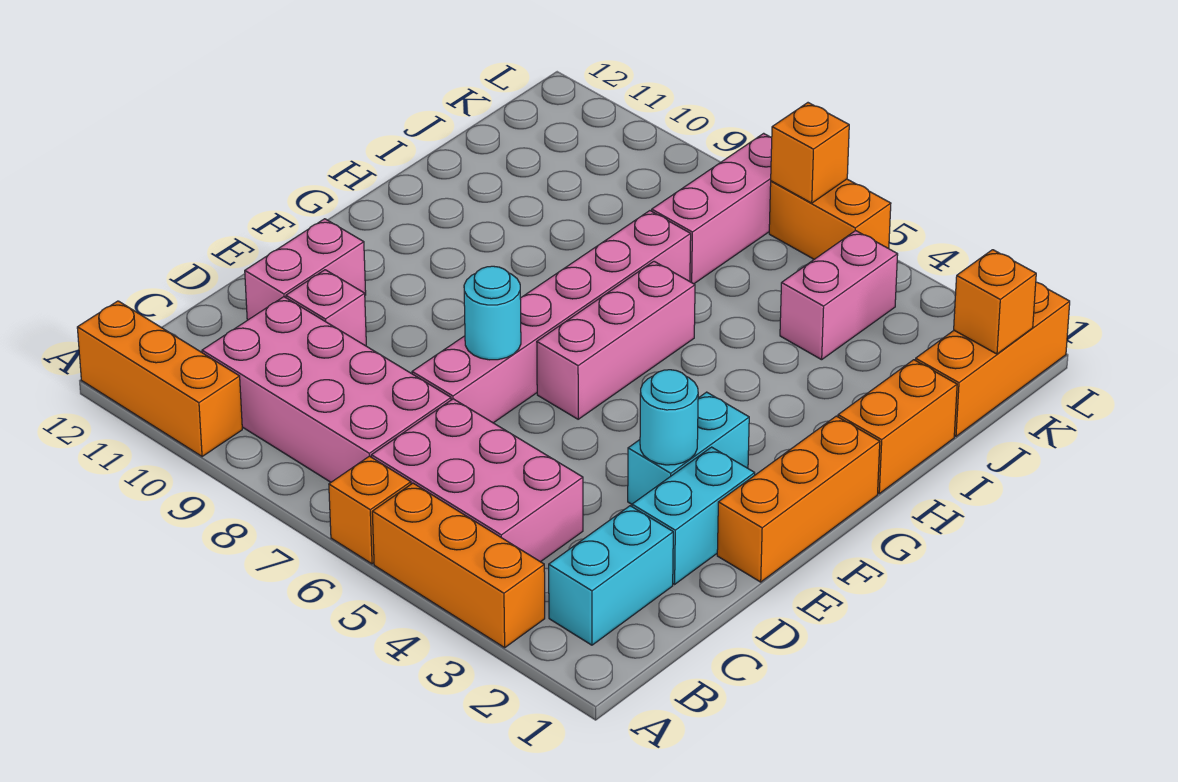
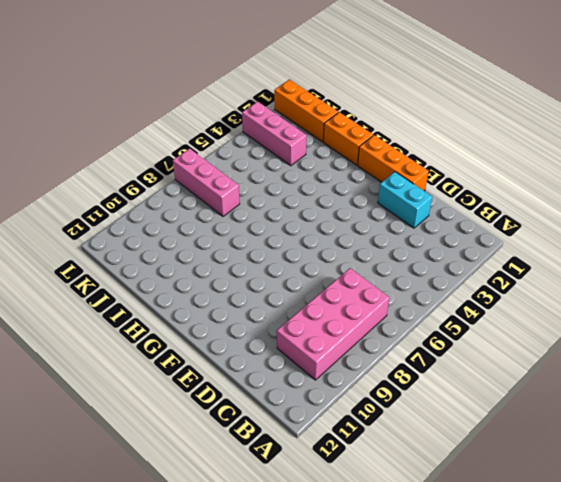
pink brick J3:L3 level 1 -> pink brick F6:H6 level 1
none -> orange brick A3:A5 level 1
none -> orange brick A6 level 1
none -> orange brick A10:A12 level 1

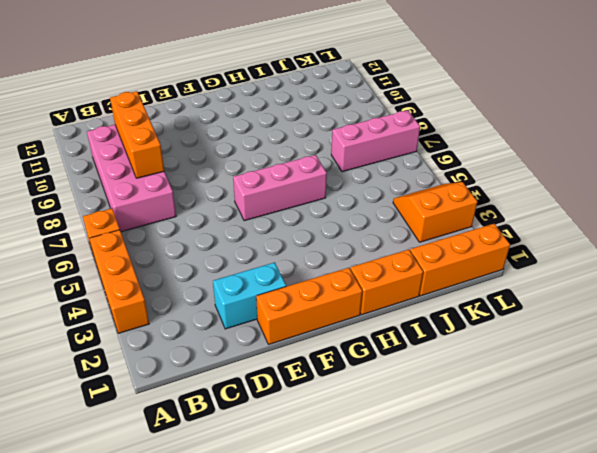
orange brick C8:C10 level 2 -> orange brick A10:A12 level 1
orange slope K3:L4 level 1 top 3 -> pink brick J4:K4 level 1
none -> cyan brick B2:C2 level 1
none -> pink brick B4:C6 level 1
none -> pink brick D7:I7 level 1

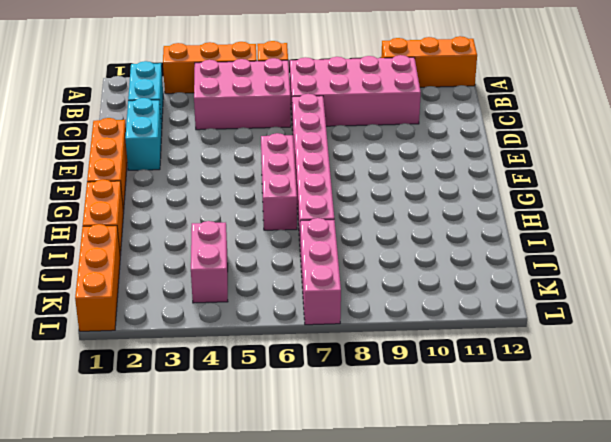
none -> pink brick D10 level 1
none -> pink brick D11:E11 level 1
none -> cyan brick E3:F3 level 1

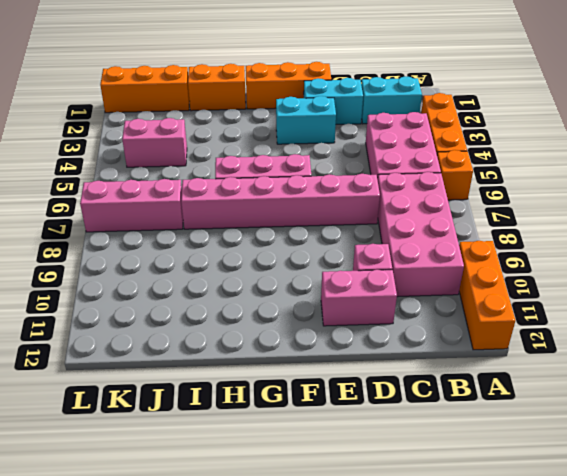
none -> orange brick L5:L6 level 1
none -> cyan round brick E3 level 2
none -> cyan round brick E7 level 2

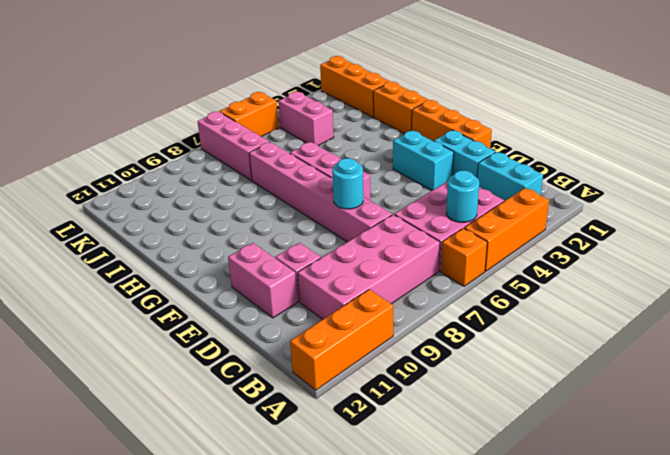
cyan round brick B5 level 2 -> cyan round brick E3 level 2
none -> orange brick K1 level 2
none -> orange brick L6 level 2

